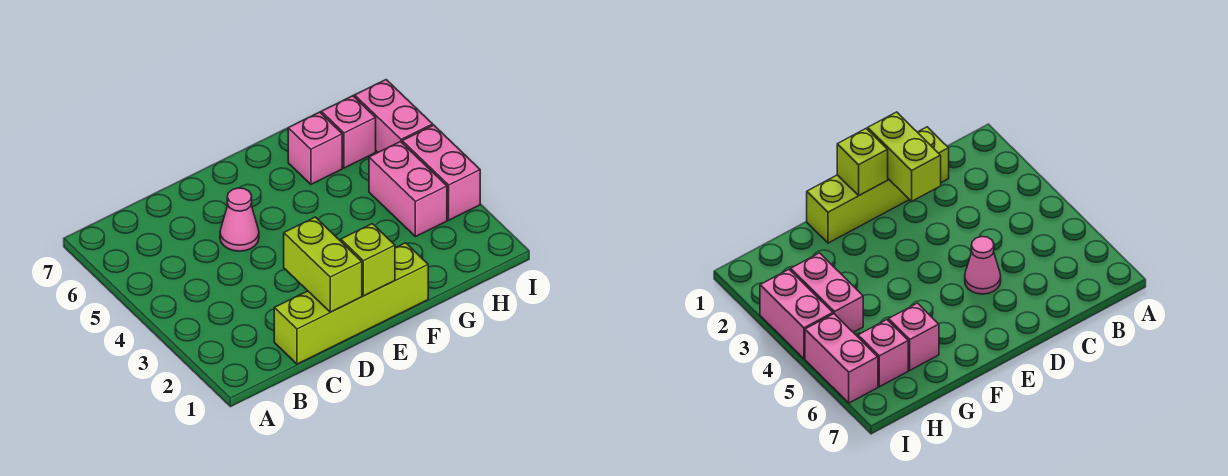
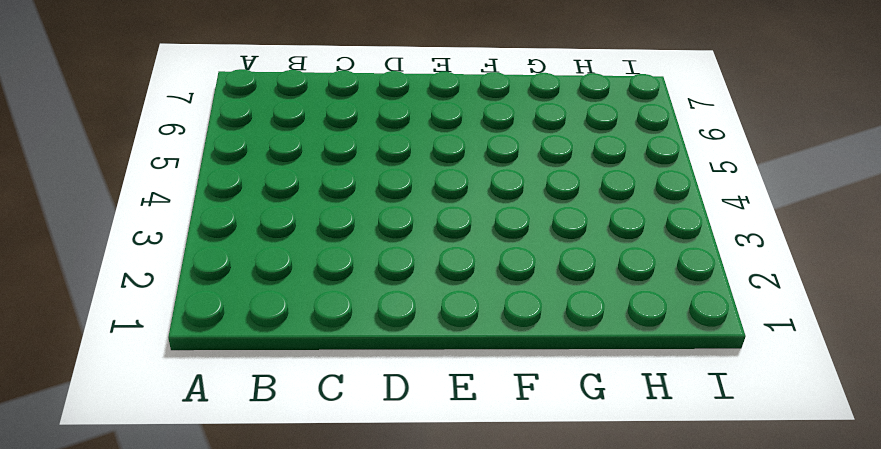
none -> lime brick C1:F1 level 1
none -> pink cone D5 level 1

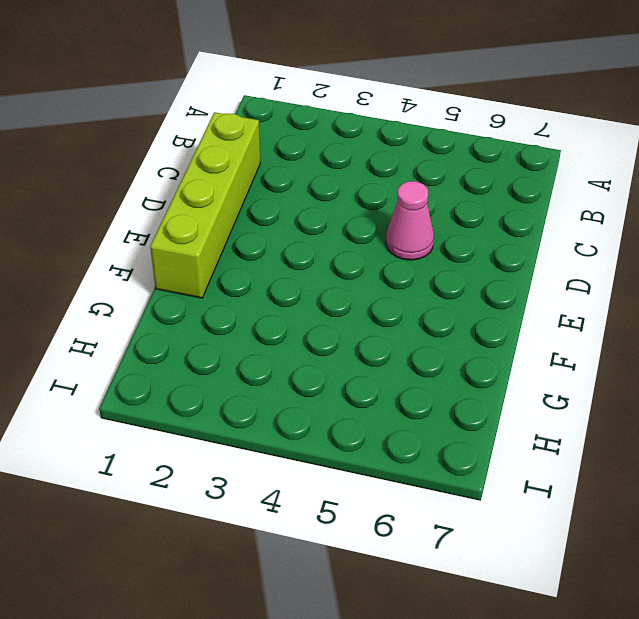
none -> pink brick G6 level 1
none -> pink brick H3:H4 level 1

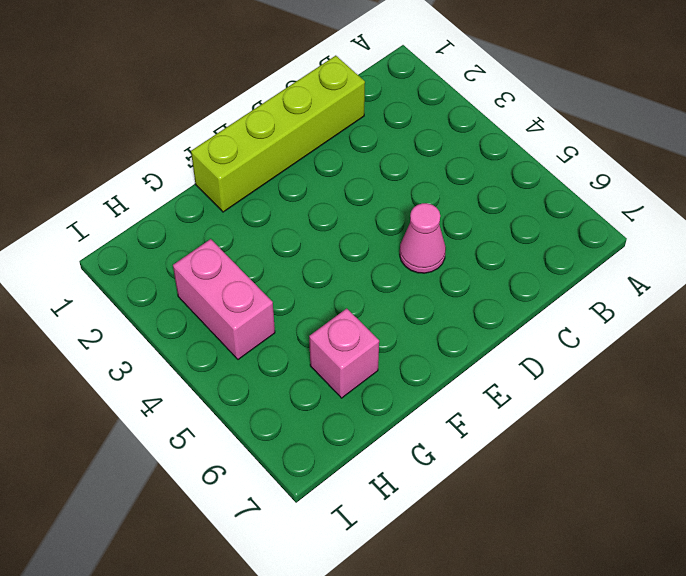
none -> pink brick H6 level 1
none -> pink brick I3:I4 level 1

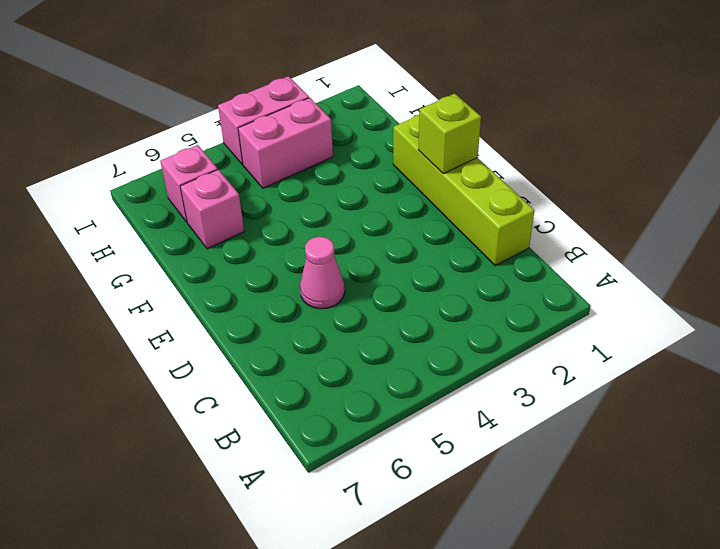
none -> pink brick I5:I6 level 1
none -> lime brick D1:D2 level 2

